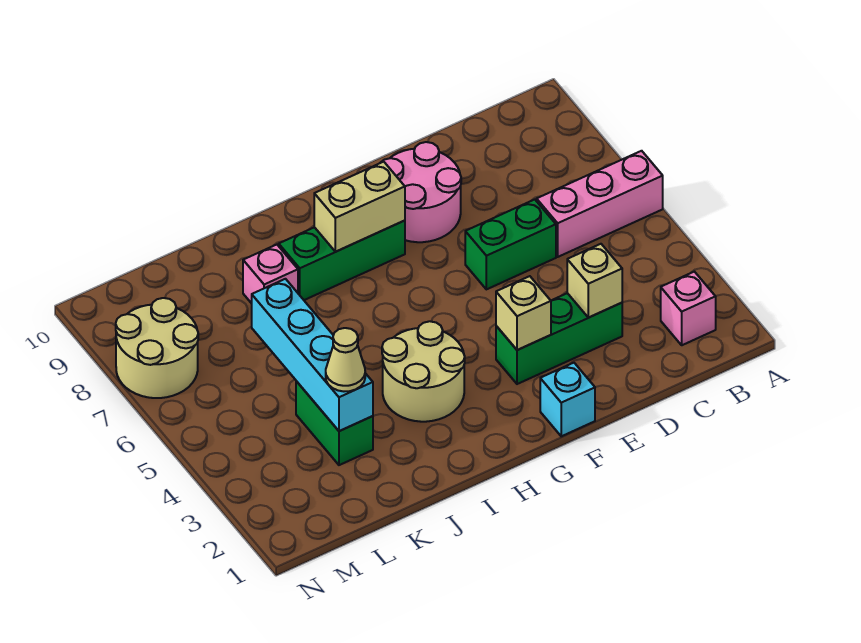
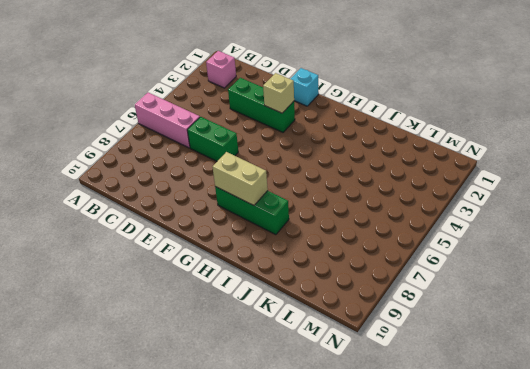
none -> pink round brick E8:F9 level 1
none -> tan round brick H3:I4 level 1
none -> pink brick J8 level 1

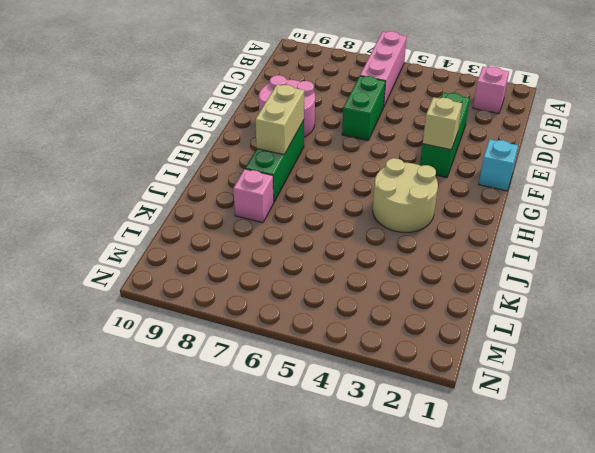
none -> green brick K3:K4 level 1
none -> tan round brick M7:N8 level 1
none -> tan brick D3 level 2

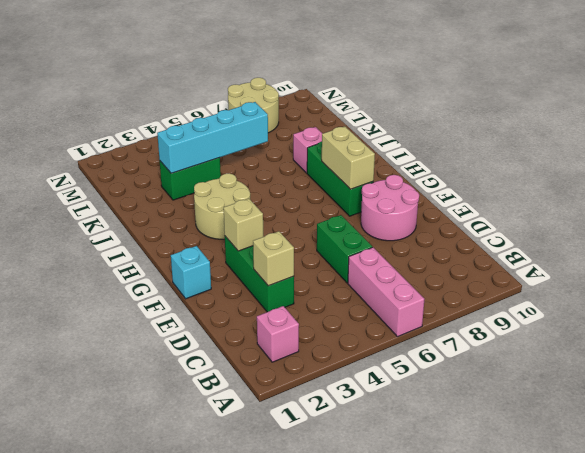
none -> tan cone K3 level 3

